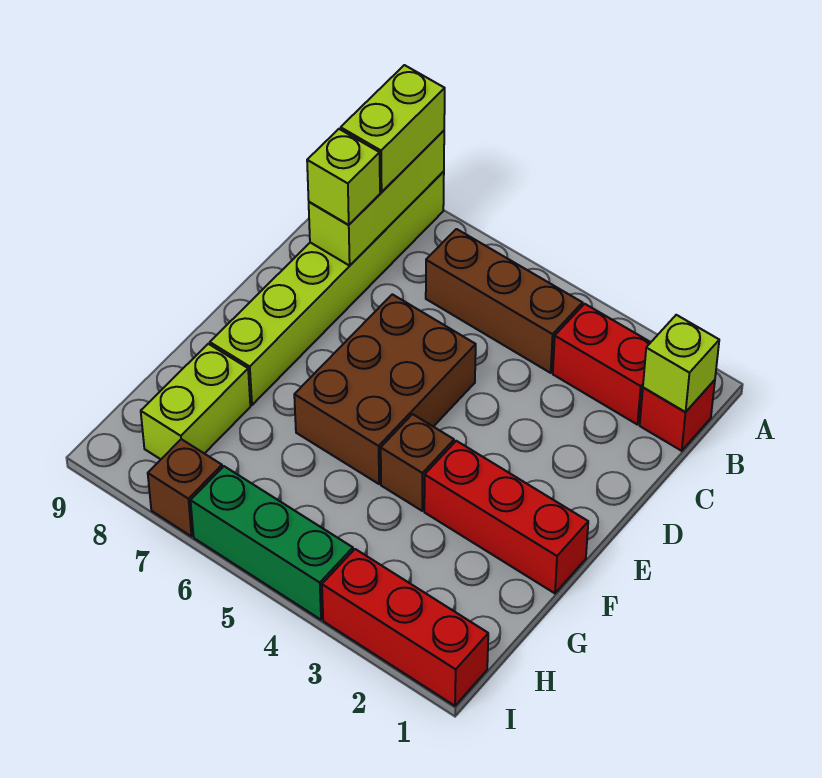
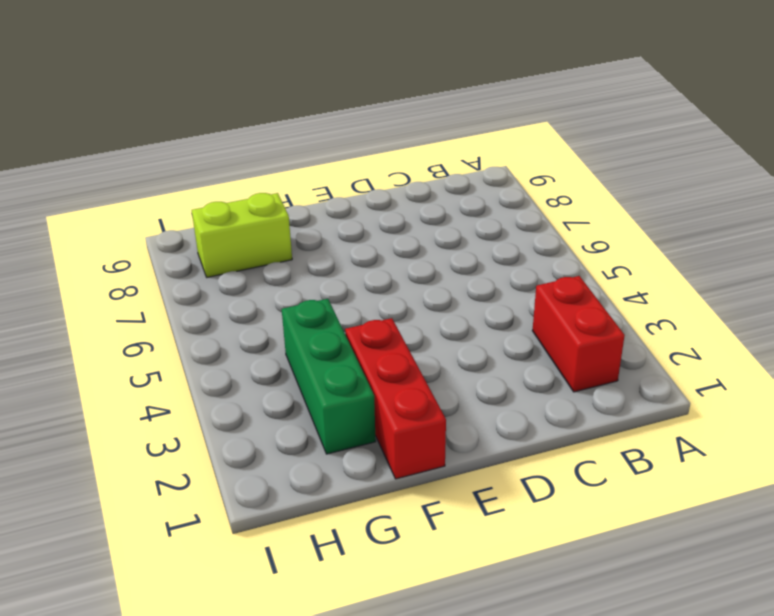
green brick G2:G4 level 1 -> green brick I4:I6 level 1
none -> lime brick A8:F8 level 1
none -> red brick B1 level 1
none -> brown brick B4:B6 level 1

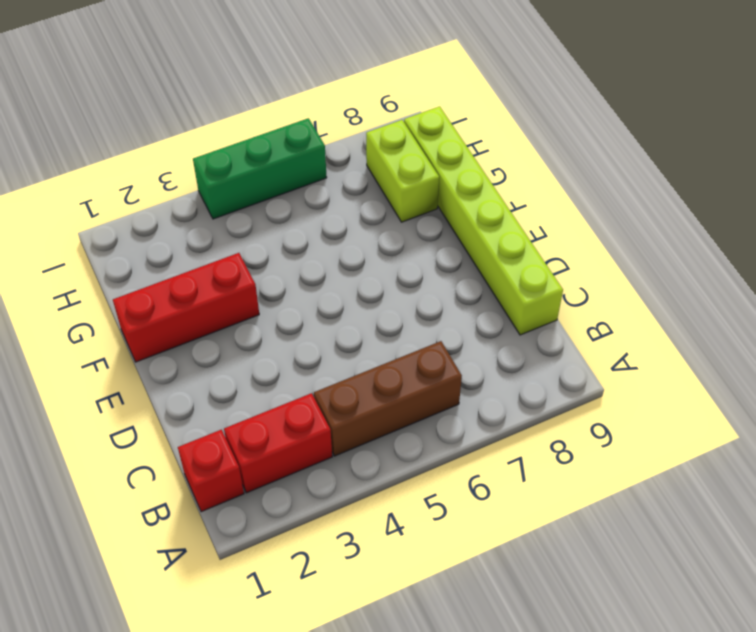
lime brick C9:H9 level 1 -> lime brick A8:F8 level 1
none -> brown brick D5:F6 level 1
none -> brown brick F4 level 1
none -> red brick I1:I3 level 1

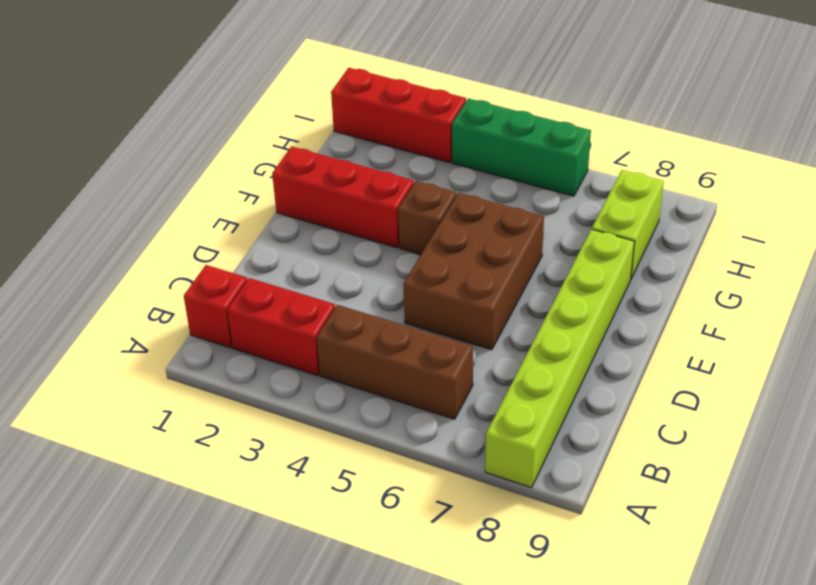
none -> brown brick I7 level 1
none -> lime brick A8:C8 level 2
none -> lime brick B1 level 2

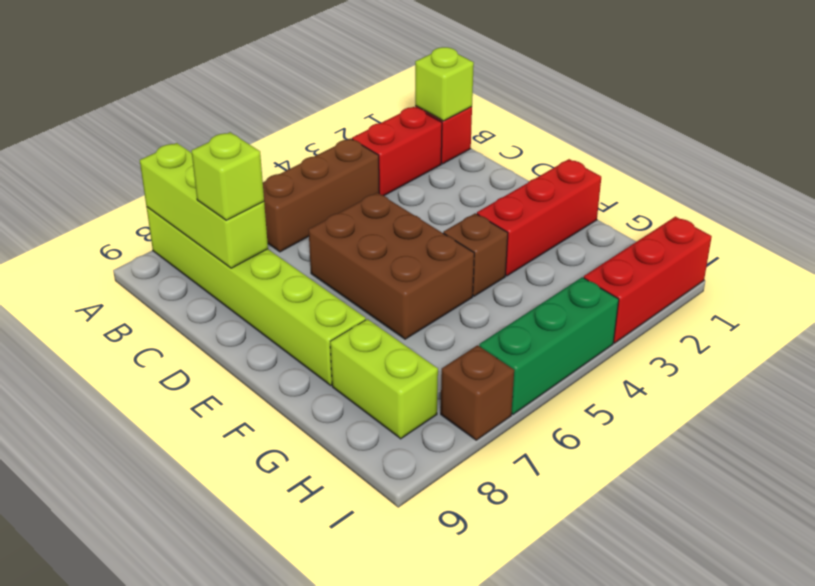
none -> lime brick A8:B8 level 3

